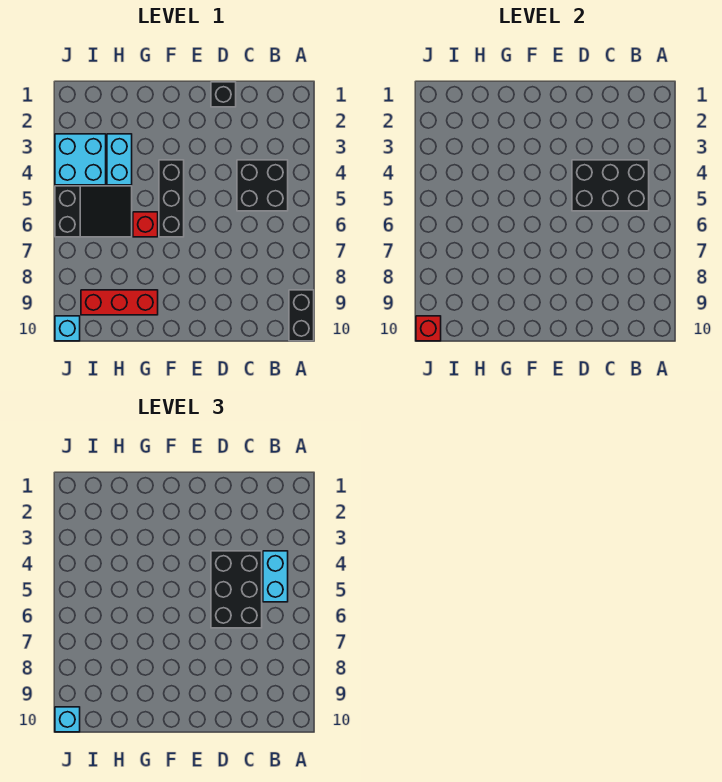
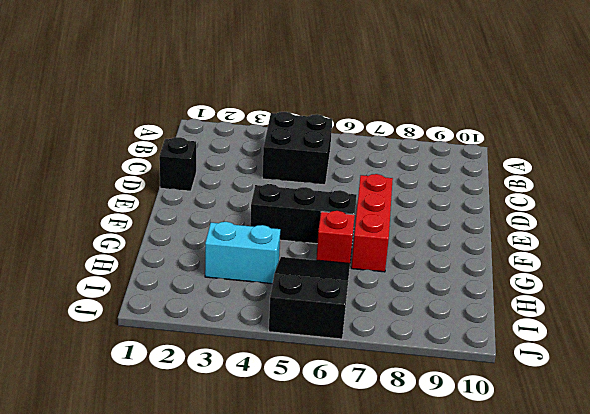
red brick E7:G7 level 1 -> red brick G9:I9 level 1
none -> black brick A9:A10 level 1
none -> cyan brick I3:J4 level 1
none -> cyan brick J10 level 1

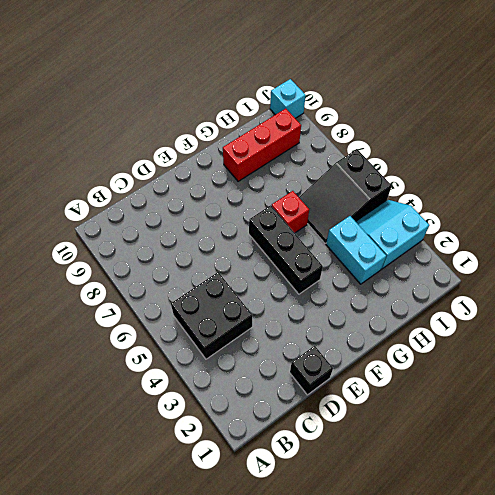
cyan slope I3:J4 level 1 top 3 -> cyan brick I3:J4 level 1
none -> black brick A9:A10 level 1
none -> black brick B4:D5 level 2
none -> red brick J10 level 2

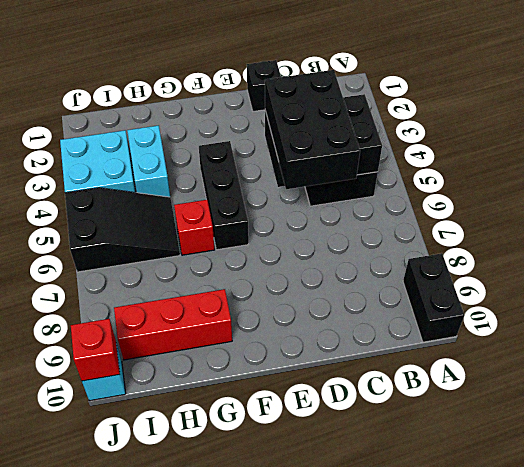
none -> cyan brick B4:B5 level 3
none -> cyan brick J10 level 3

